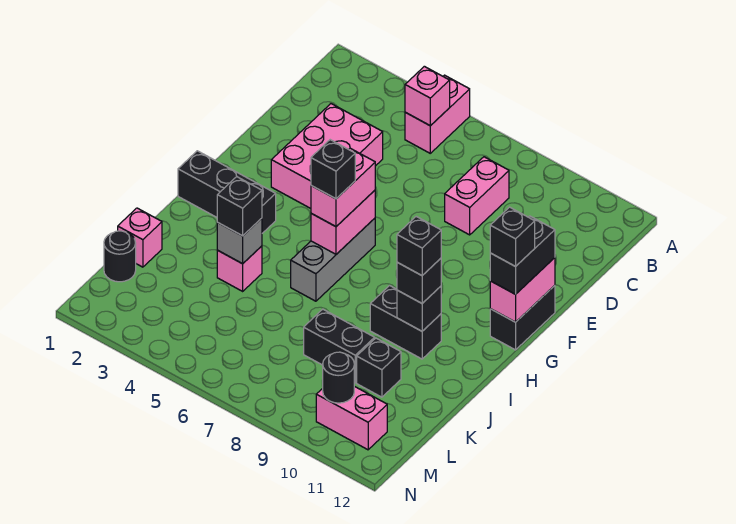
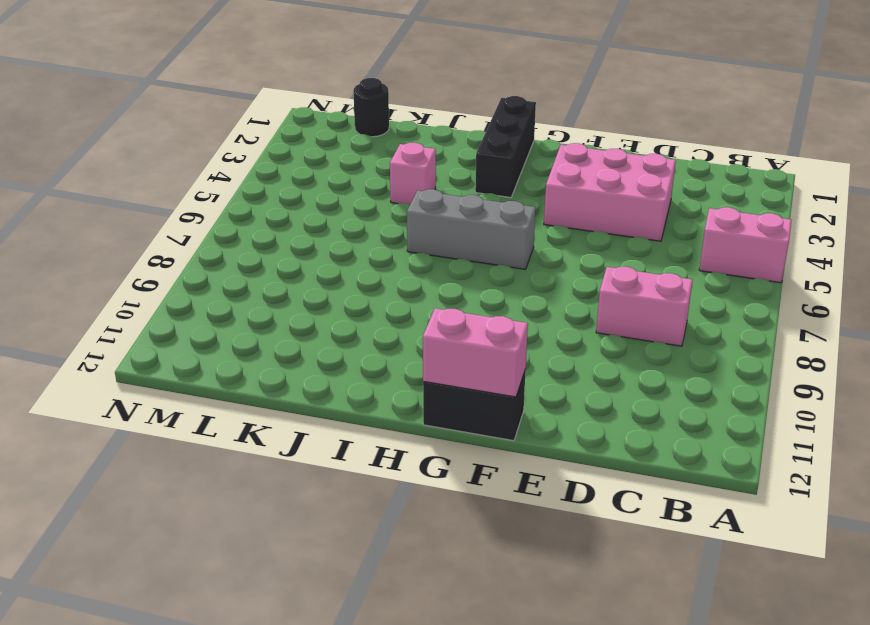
none -> black brick I9:I10 level 1
none -> pink brick K1 level 1
none -> black brick K8:K9 level 1

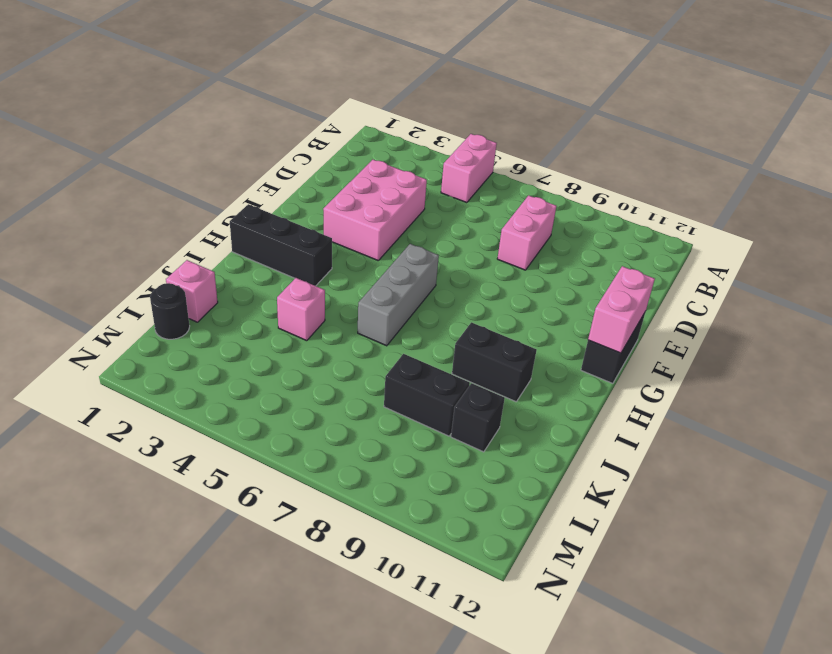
none -> pink brick M10:M11 level 1
none -> pink brick B5 level 2
none -> pink brick G6:H6 level 2

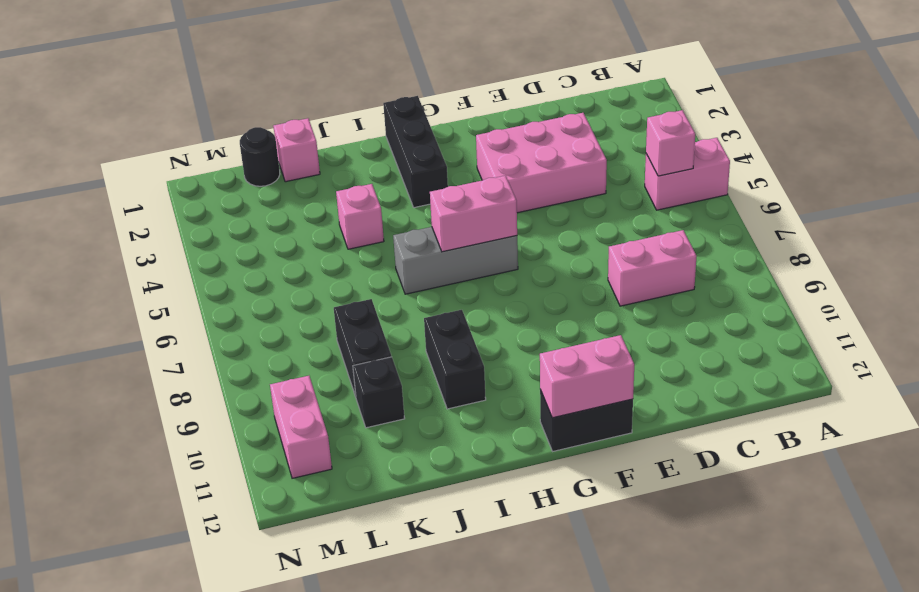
none -> black brick I10 level 2
none -> grey brick J4 level 2
none -> black round brick M10 level 2

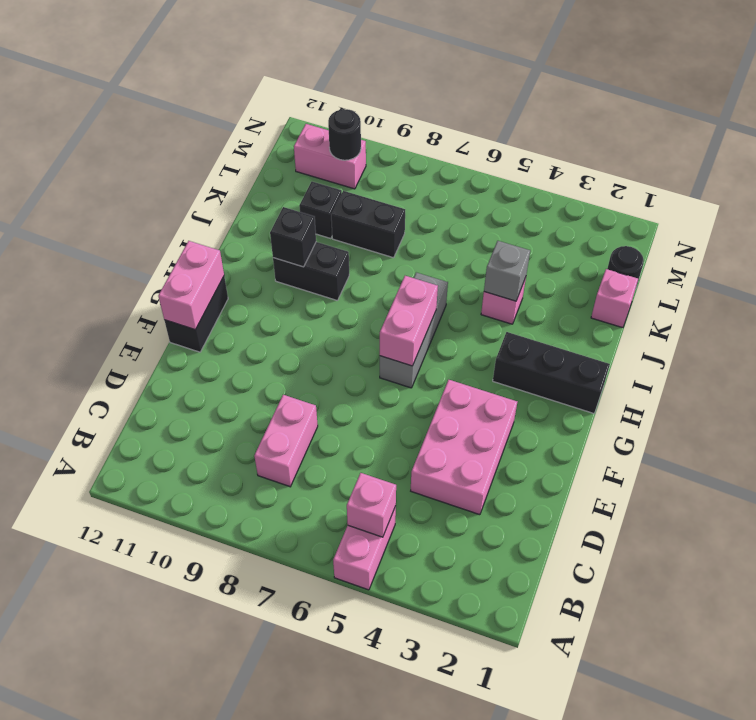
none -> black brick F12:G12 level 3
none -> pink brick G6:H6 level 3
none -> black brick I10 level 3

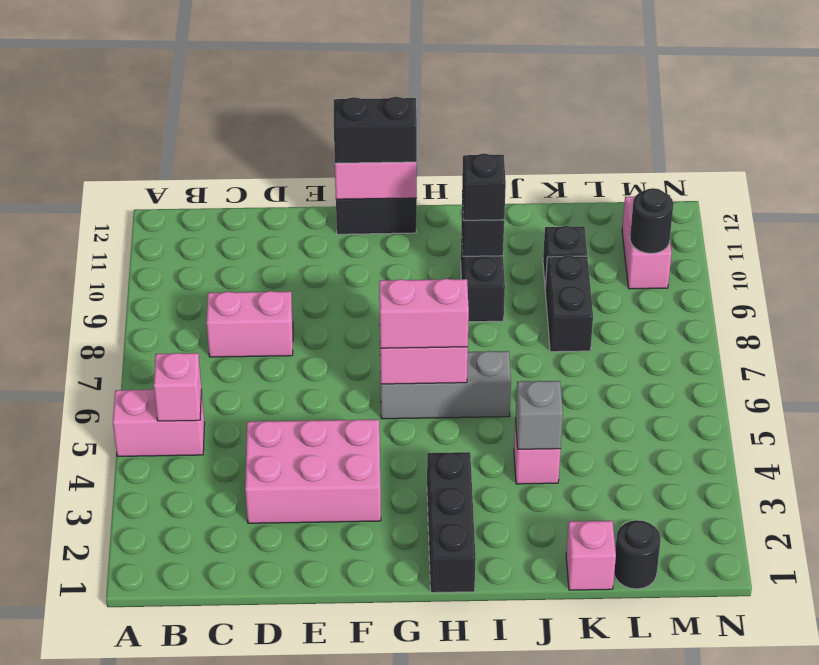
none -> black brick J4 level 3
none -> black brick G12 level 4
none -> black brick H6 level 4

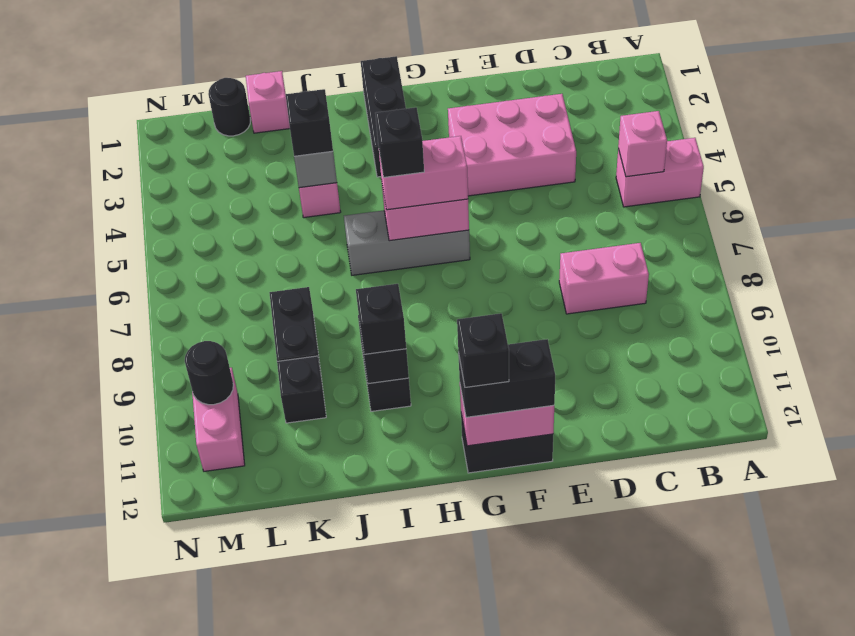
none -> black brick I10 level 4

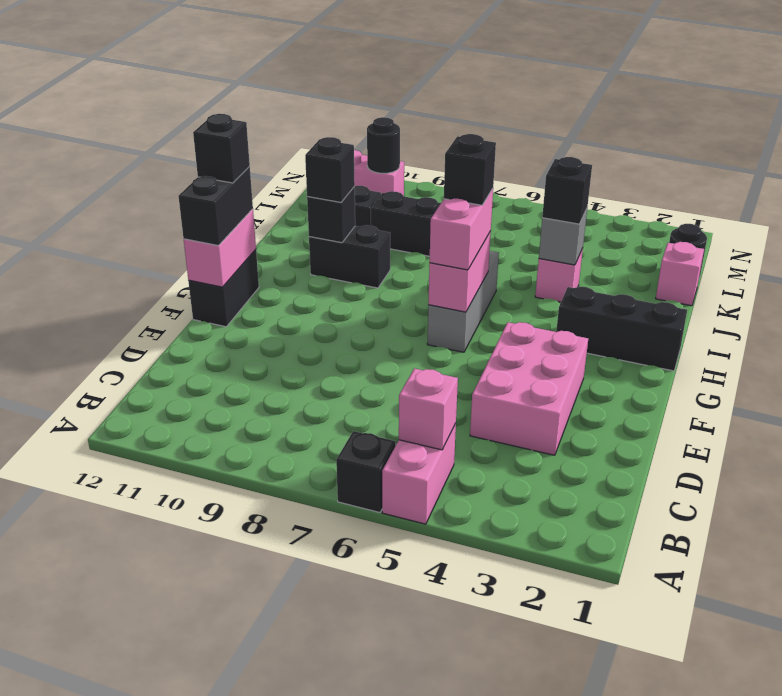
black brick A6 level 1 -> black brick I10 level 4
none -> pink brick C8:D8 level 1

